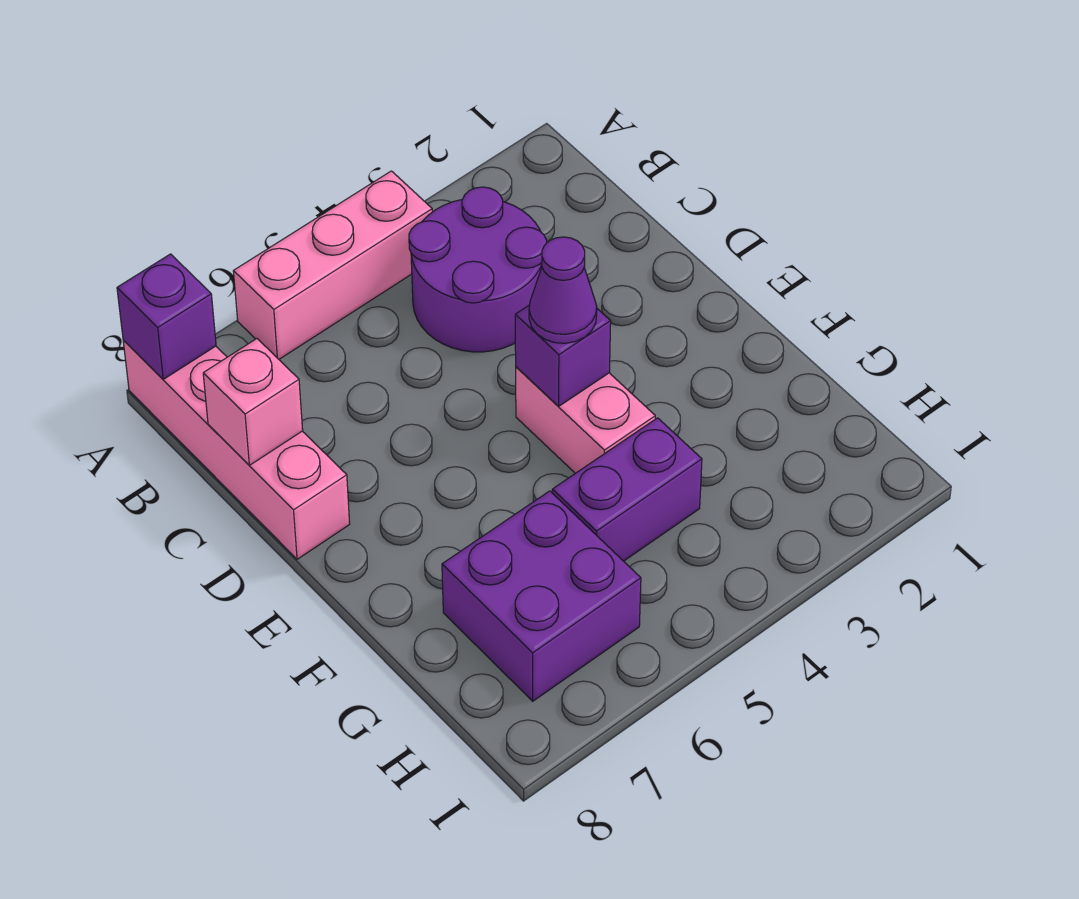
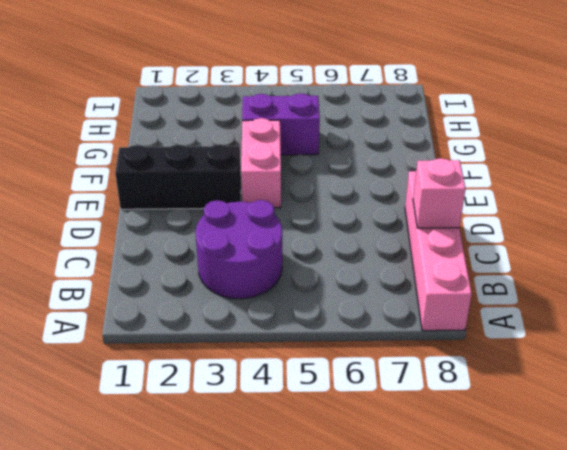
black brick E1:E3 level 1 -> none
none -> pink brick A4:A6 level 1
none -> purple brick G6:H7 level 1

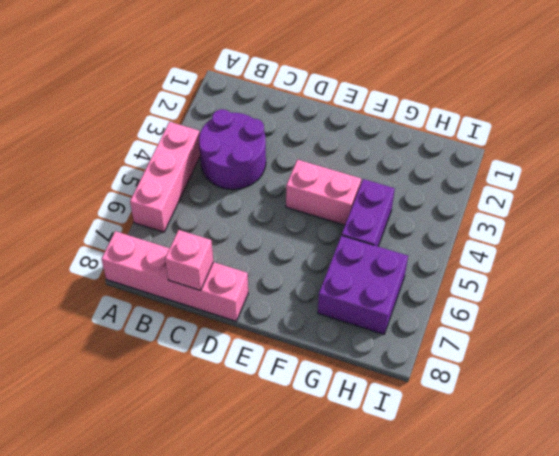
none -> purple brick A8 level 2
none -> purple brick E4 level 2

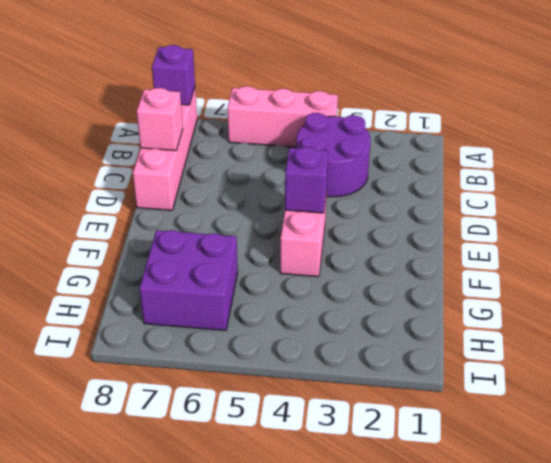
none -> purple brick G4:G5 level 1
none -> purple cone E4 level 3

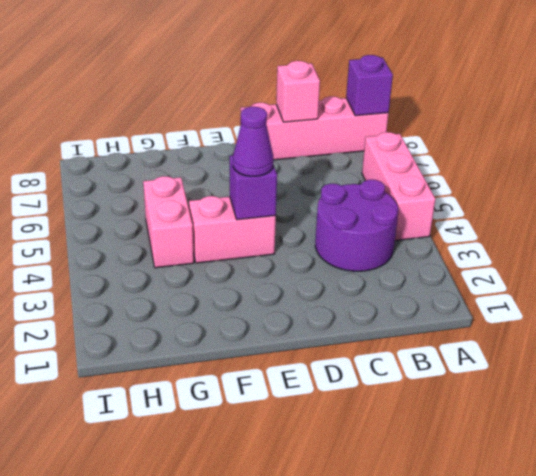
pink brick G4:G5 level 1 -> purple brick G4:G5 level 1
none -> purple brick G6:H7 level 1

